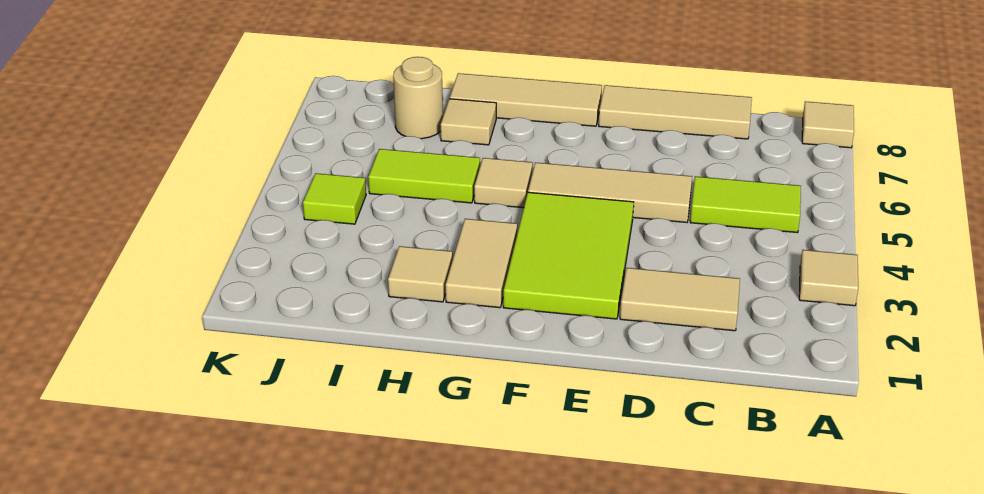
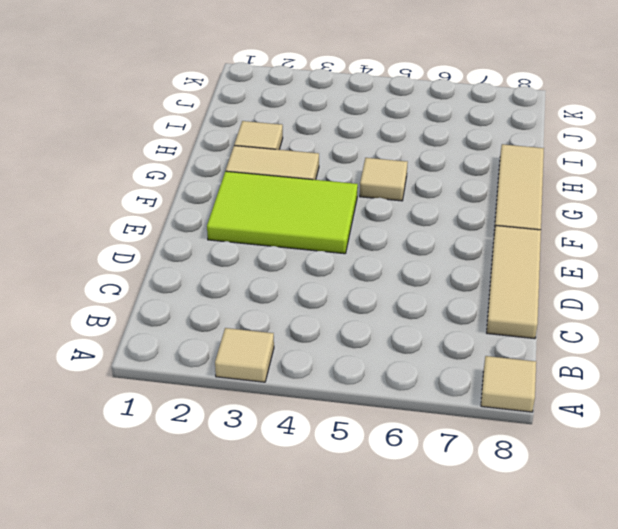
none -> lime tile B5:C5 level 1
none -> tan tile C2:D2 level 1
none -> tan tile D5:F5 level 1

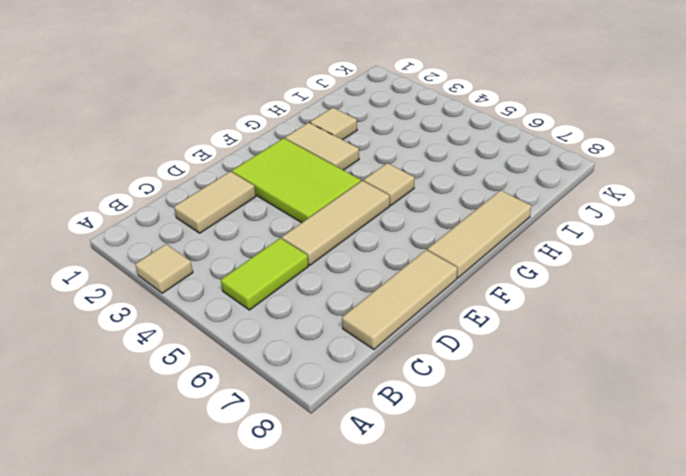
none -> tan tile A8 level 1
none -> lime tile H5:I5 level 1
none -> tan tile H7 level 1

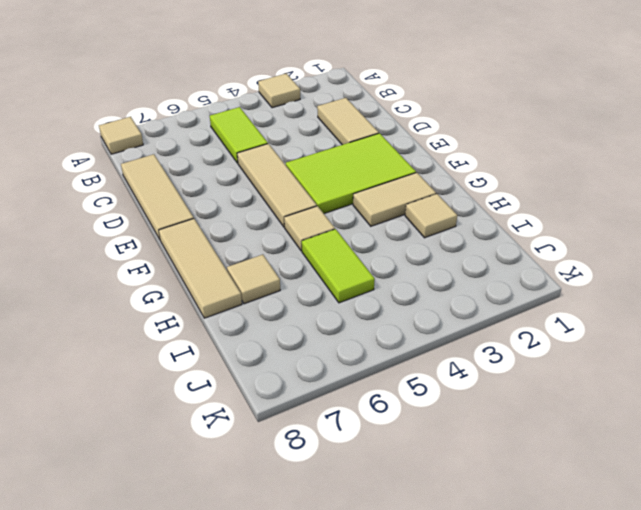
none -> tan round brick I7 level 1
none -> lime tile J4 level 1

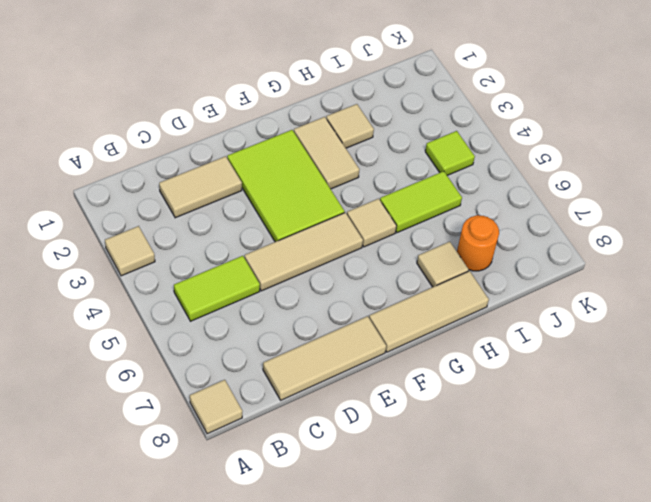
orange round brick I7 level 1 -> tan round brick I7 level 1

